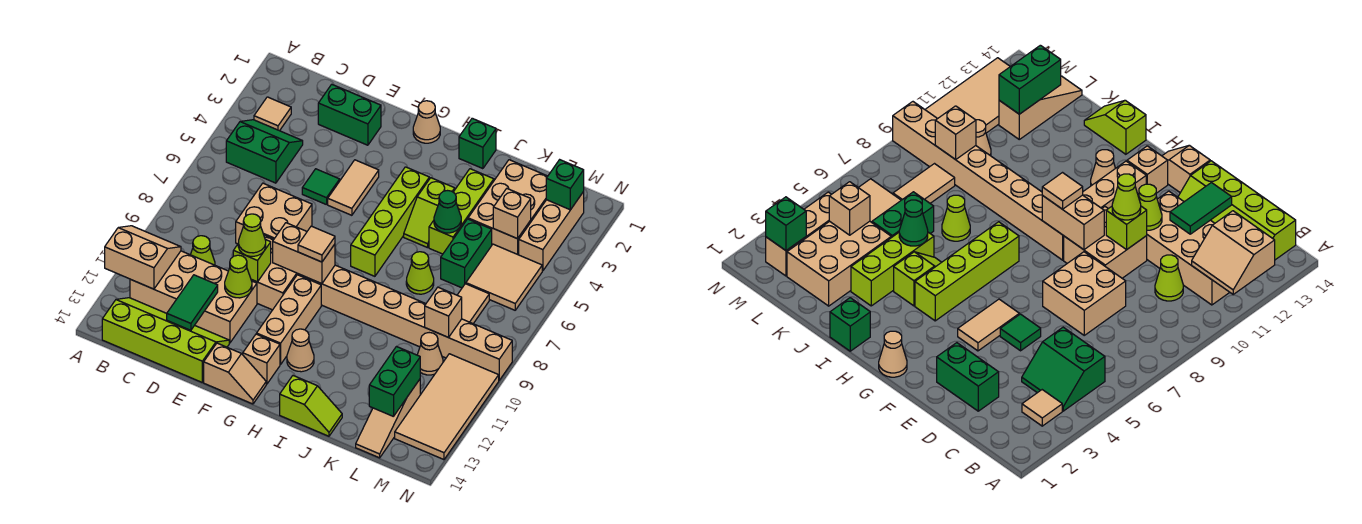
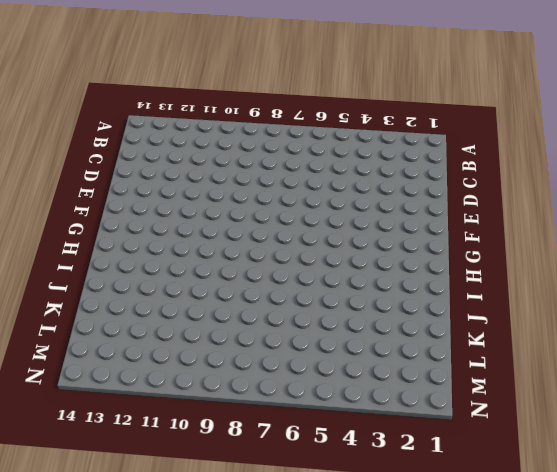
none -> tan tile B3 level 1
none -> green slope B4:C5 level 1 top 5
none -> tan brick B11:E12 level 1
none -> lime slope B13:E14 level 1 top 14

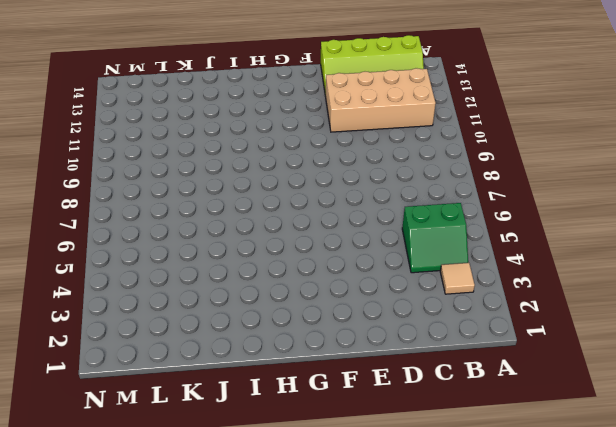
none -> lime cone C10 level 1
none -> green brick D2:E2 level 1
none -> tan brick D7:E8 level 1
none -> green tile E5 level 1

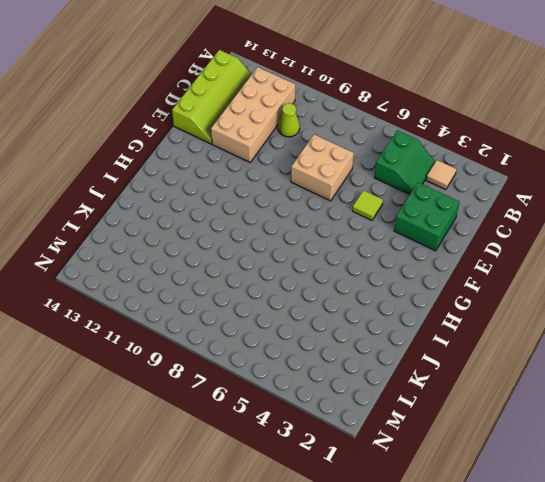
green brick D2:E3 level 1 -> green brick D2:E2 level 1
lime tile E5 level 1 -> green tile E5 level 1
none -> tan brick E9:F10 level 1
none -> tan tile F4:F5 level 1
none -> tan slope F14:G14 level 1 top F
none -> tan cone G1 level 1

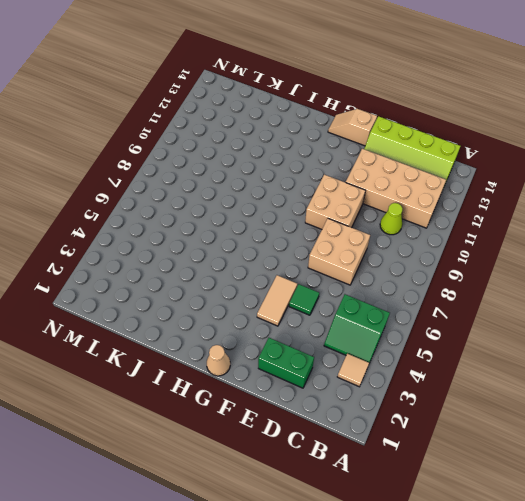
none -> tan brick G9:N9 level 1
none -> tan brick G10:G12 level 1
none -> tan brick G13 level 1
none -> lime brick H4:H7 level 1

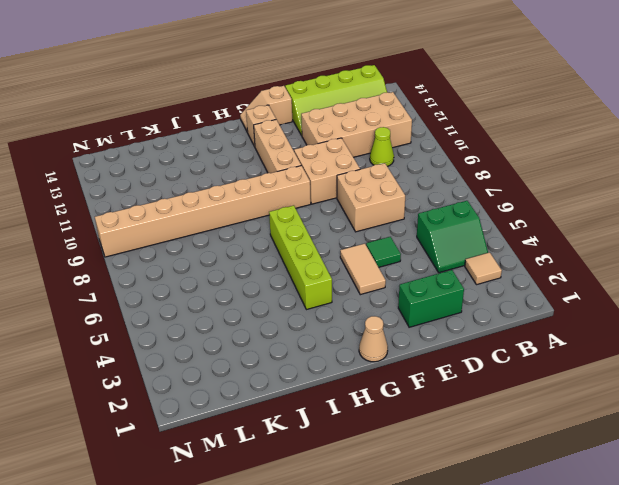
none -> tan cone H12 level 1
none -> green brick I1 level 1
none -> lime slope I4:I5 level 1 top 4
none -> lime slope I14:J14 level 1 top I

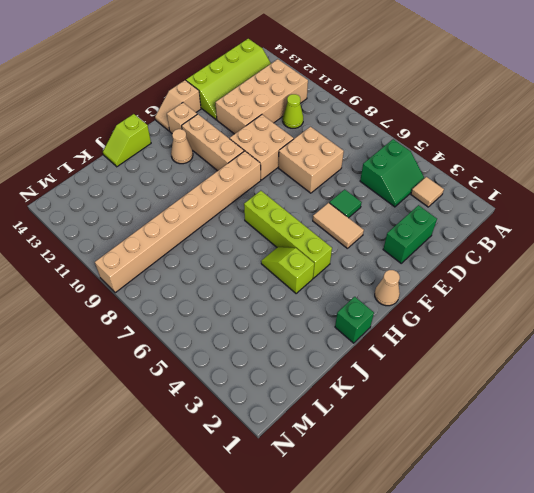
none -> lime brick J3:J5 level 1
none -> lime cone J7 level 1
none -> tan brick K2:L4 level 1
none -> green brick K5:K6 level 1

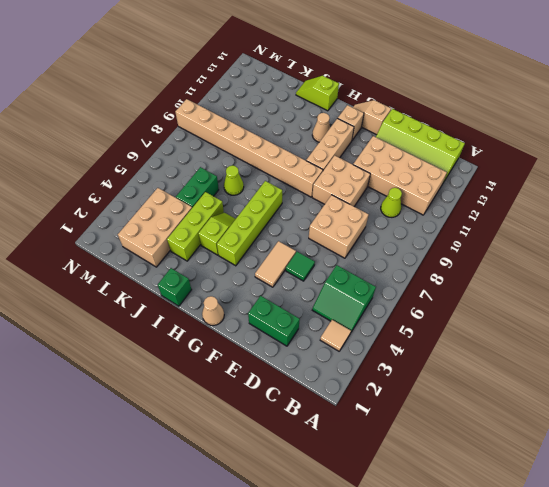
none -> tan tile L5:M6 level 1
none -> tan tile L7:L8 level 1
none -> tan cone L10 level 1
none -> tan slope L12:L14 level 1 top 12

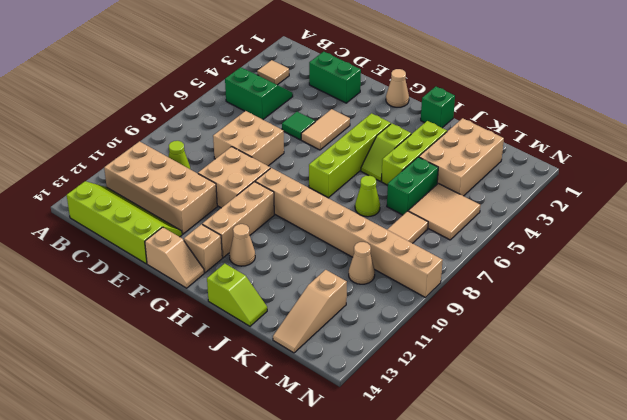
none -> tan brick M2:M4 level 1
none -> tan tile M10:N13 level 1
none -> tan slope A11:B12 level 2 top 12
none -> green tile D12:D13 level 2

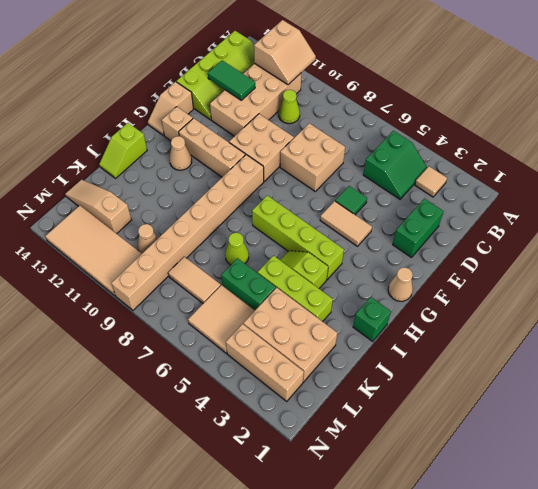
none -> lime brick E10 level 2
none -> lime cone E11 level 2
none -> tan brick F9:G9 level 2
none -> green cone J5 level 2

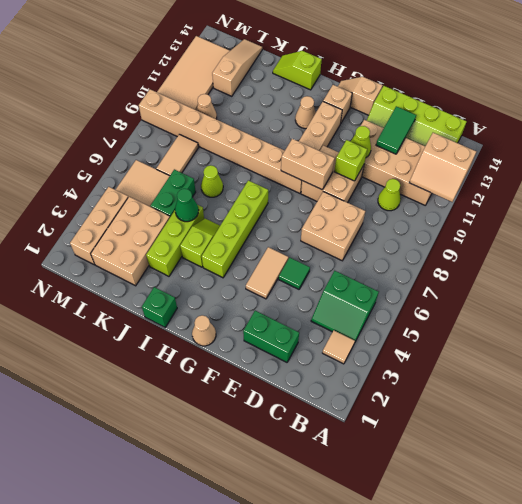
none -> tan brick L4 level 2
none -> tan brick L9 level 2
none -> green brick L12:L13 level 2
none -> green brick M2 level 2

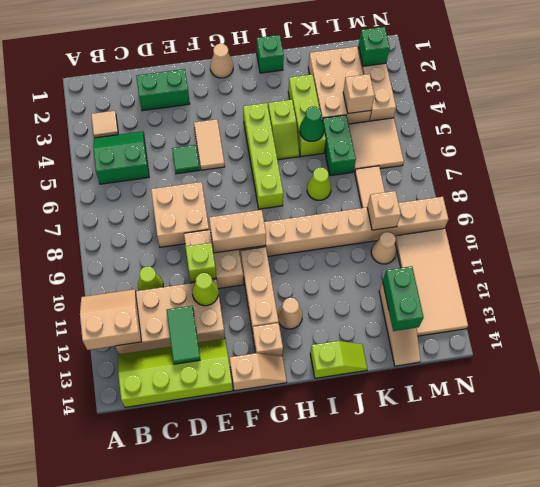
none -> lime cone E10 level 3
none -> tan tile G9 level 3

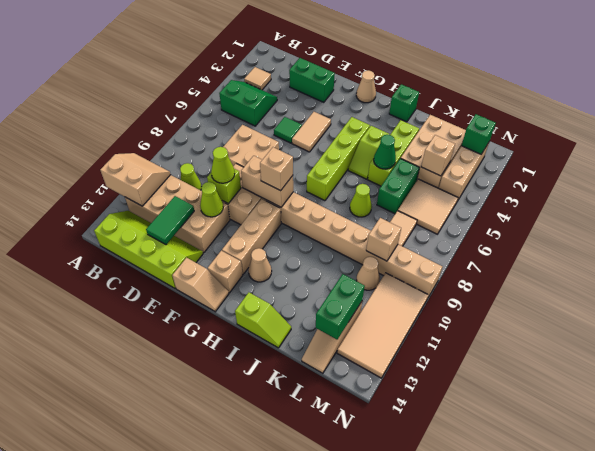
tan brick G9 level 3 -> tan tile G9 level 3

